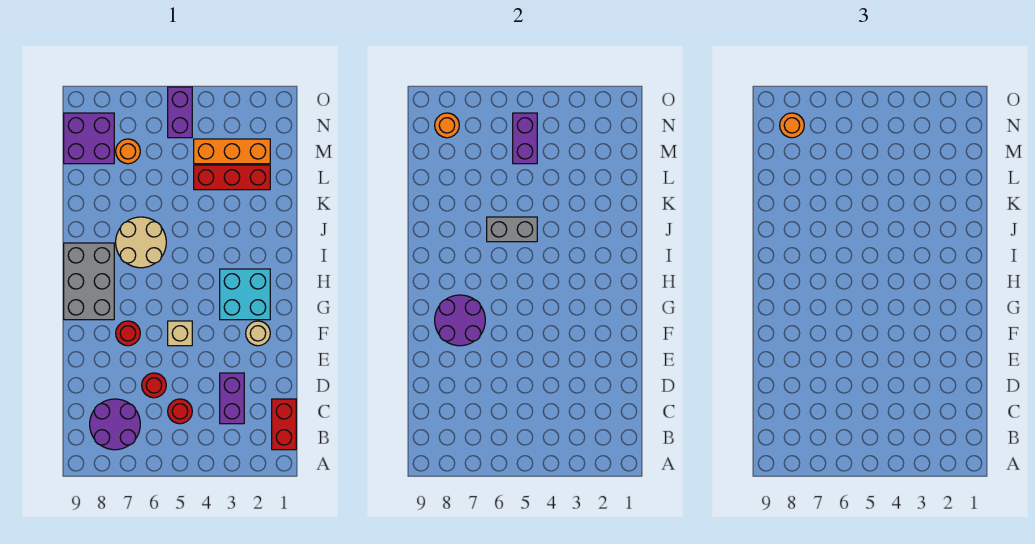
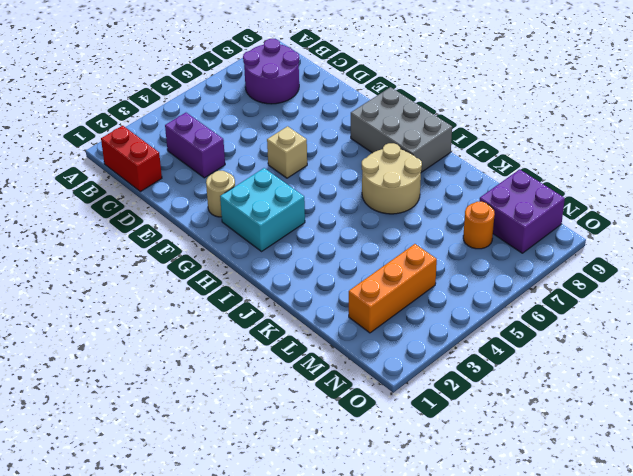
none -> red round brick C5 level 1
none -> red round brick D6 level 1
none -> red round brick F7 level 1

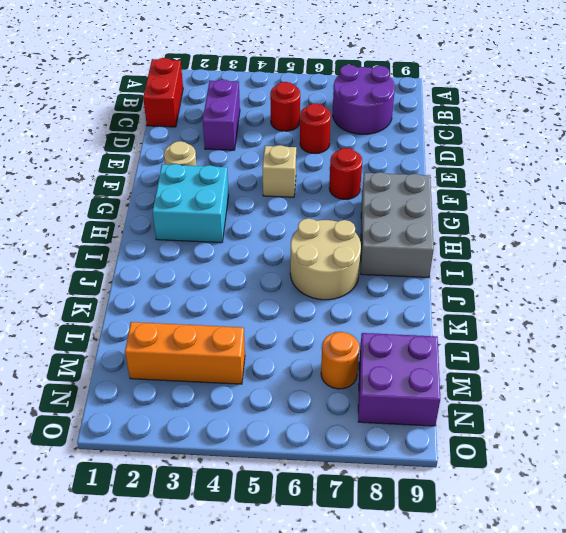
none -> red brick L2:L4 level 1
none -> purple brick N5:O5 level 1
none -> purple round brick F7:G8 level 2

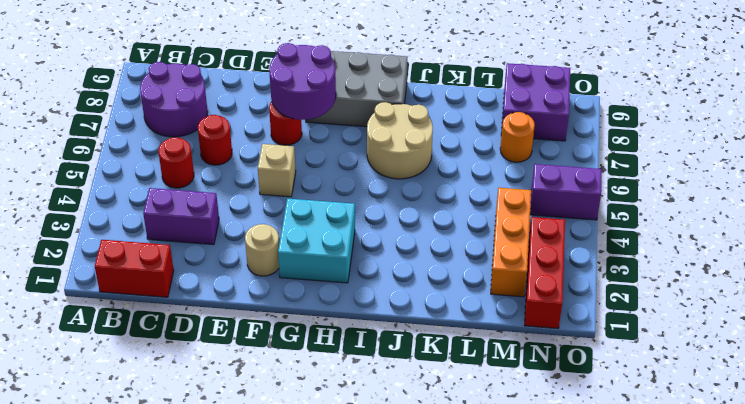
red brick N1:N3 level 1 -> red brick L2:L4 level 1
none -> grey brick J5:J6 level 2
none -> purple brick M5:N5 level 2
none -> orange round brick N8 level 2

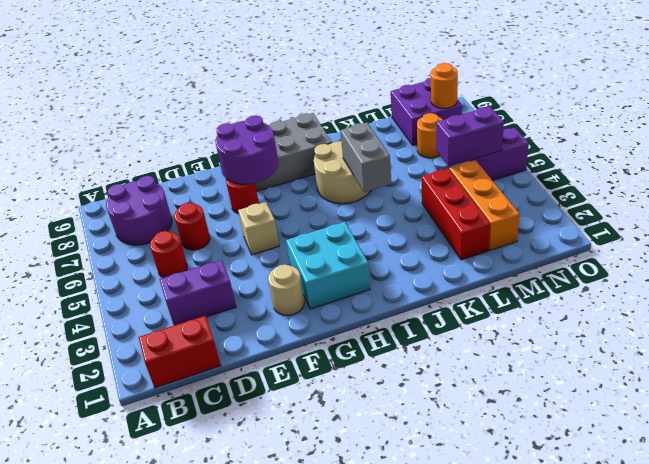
none -> orange round brick N8 level 3

